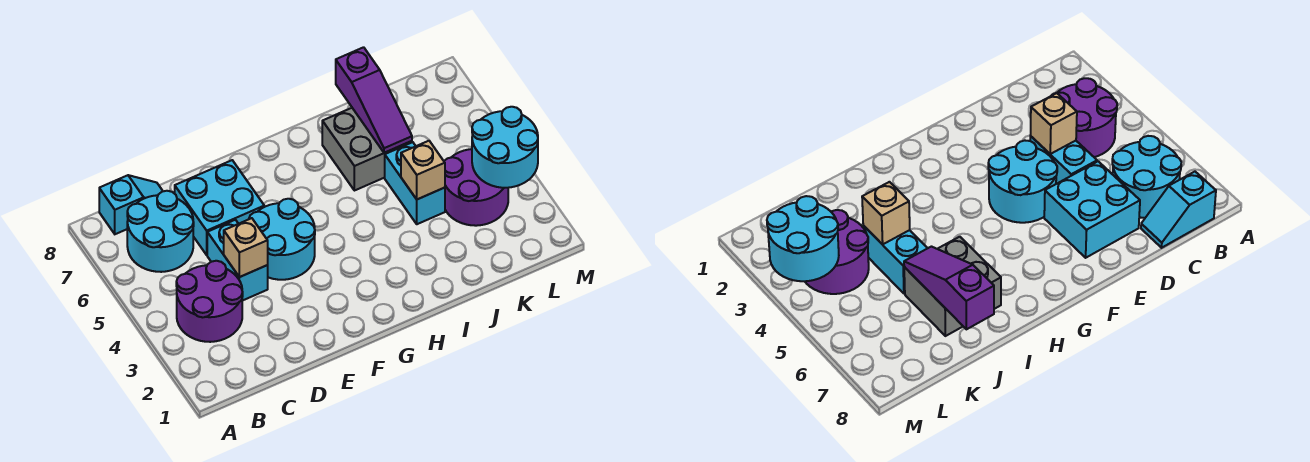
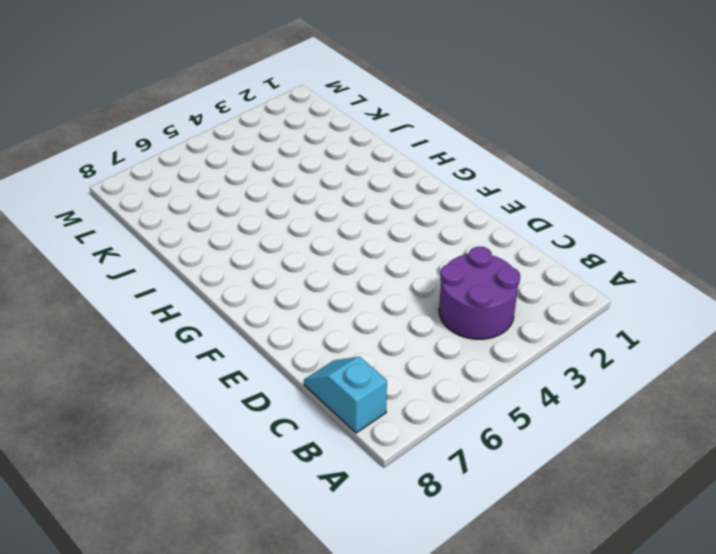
none -> cyan round brick B6:C7 level 1
none -> cyan brick D4:D5 level 1
none -> cyan brick D6:E7 level 1

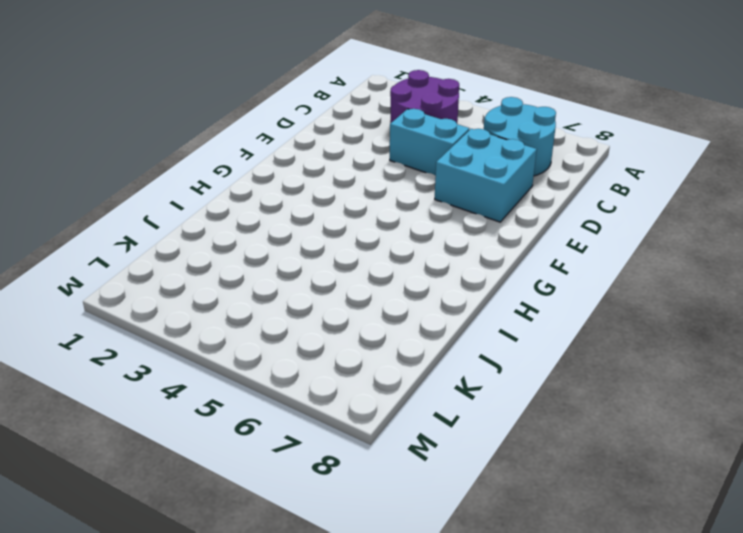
none -> cyan slope B8:C8 level 1 top B
none -> cyan round brick E4:F5 level 1
none -> grey brick I6:J7 level 1

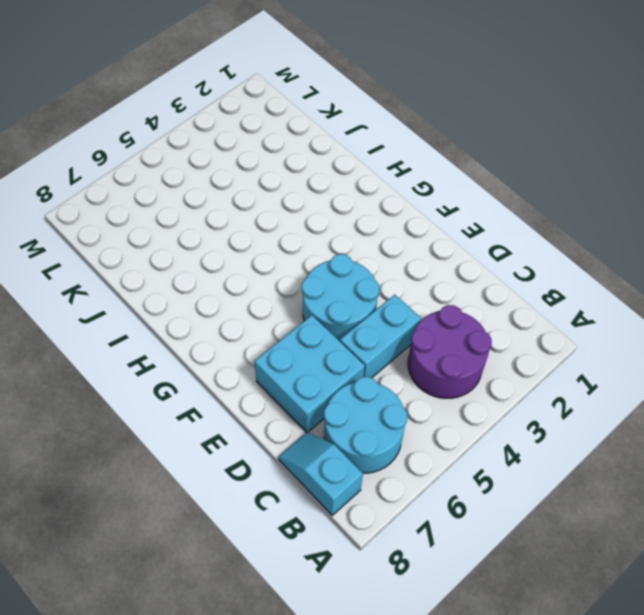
none -> grey brick I6:J7 level 1
none -> cyan brick J4:J5 level 1
none -> purple round brick K3:L4 level 1

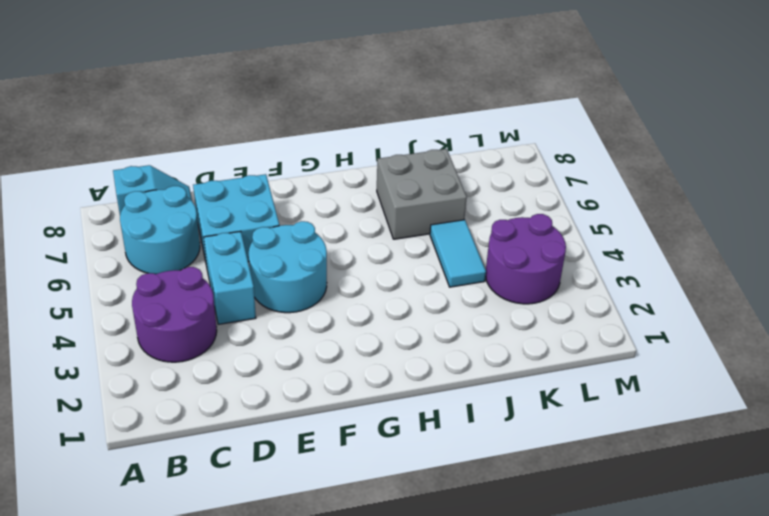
cyan tile J4:J5 level 1 -> cyan brick J4:J5 level 1
none -> tan brick D4 level 2
none -> tan brick J4 level 2
none -> purple slope J6:J8 level 2 top 8

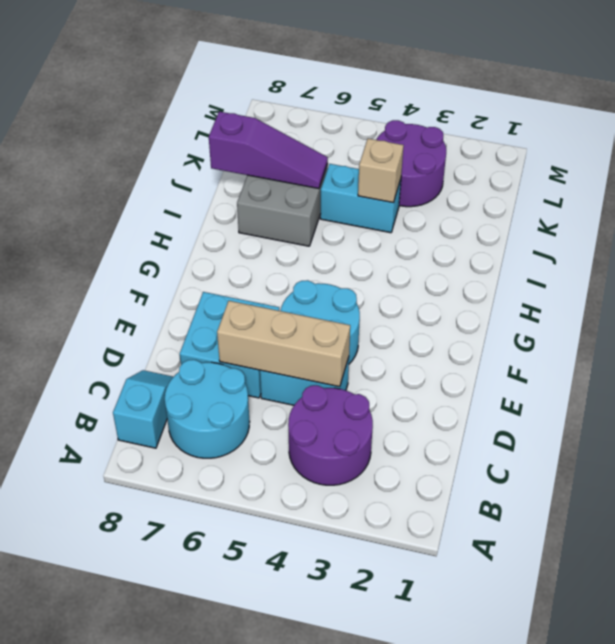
tan brick D4:D6 level 2 -> tan brick D4 level 2
none -> cyan round brick L3:M4 level 2

